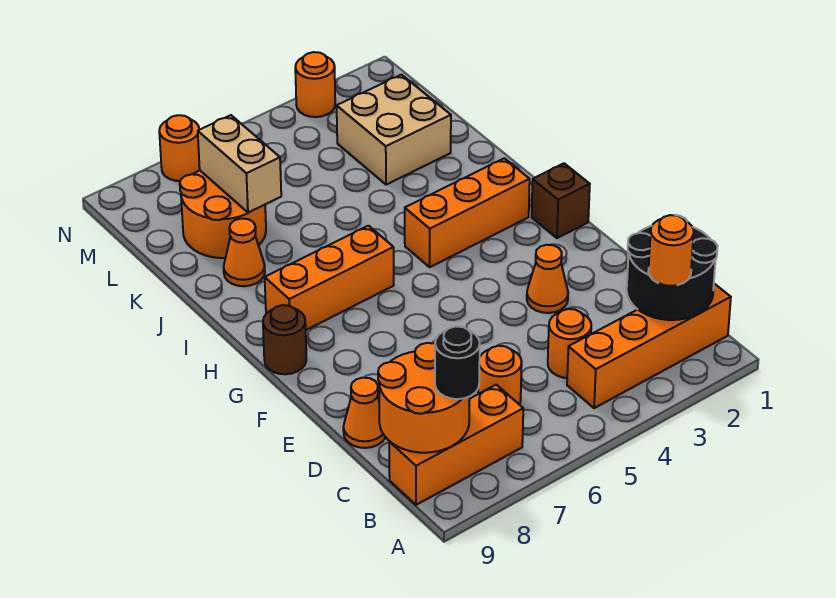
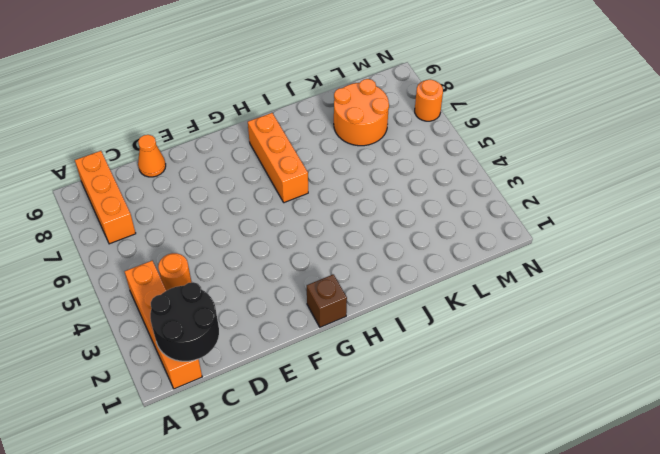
none -> orange round brick C6 level 1
none -> orange cone E3 level 1
none -> brown round brick G9 level 1

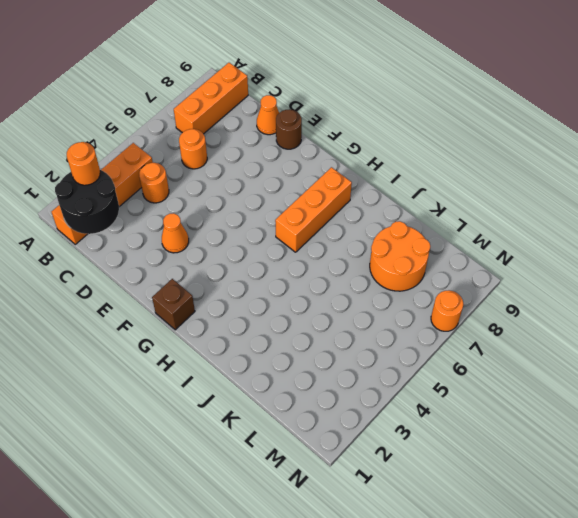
brown round brick E9 level 1 -> brown round brick G9 level 1
none -> orange brick H2:H4 level 1
none -> orange cone J8 level 1
none -> tan brick K2:L3 level 1

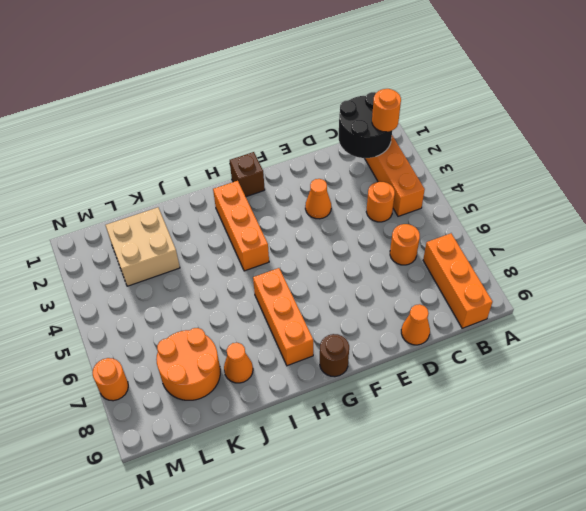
none -> orange round brick N3 level 1
none -> orange round brick B8:C9 level 2
none -> tan brick K7:L7 level 2

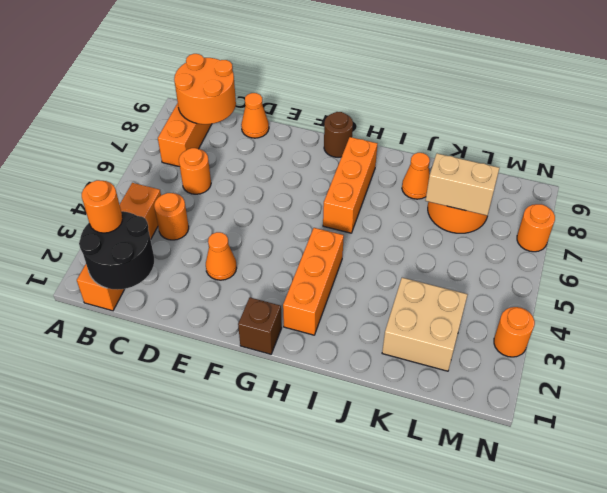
none -> black round brick B8 level 3

